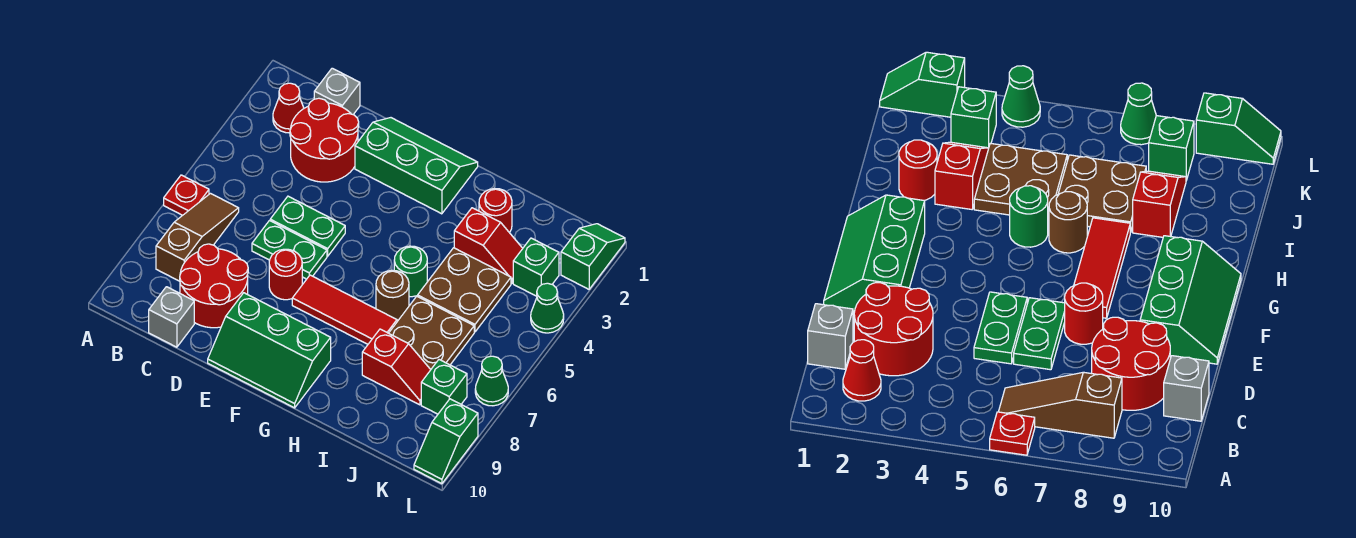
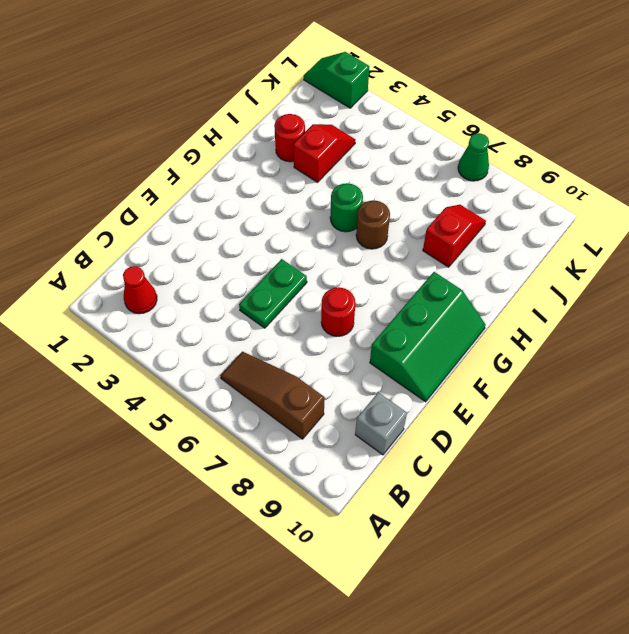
none -> red plate A6 level 1
none -> grey brick C1 level 1
none -> red round brick C2:D3 level 1

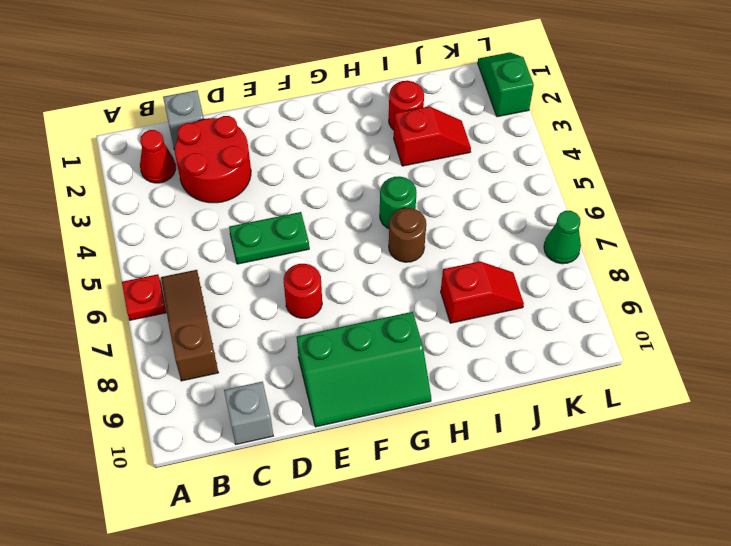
none -> red round brick C8:D9 level 1
none -> green plate D6:E6 level 1
none -> green slope E1:G2 level 1 top 2

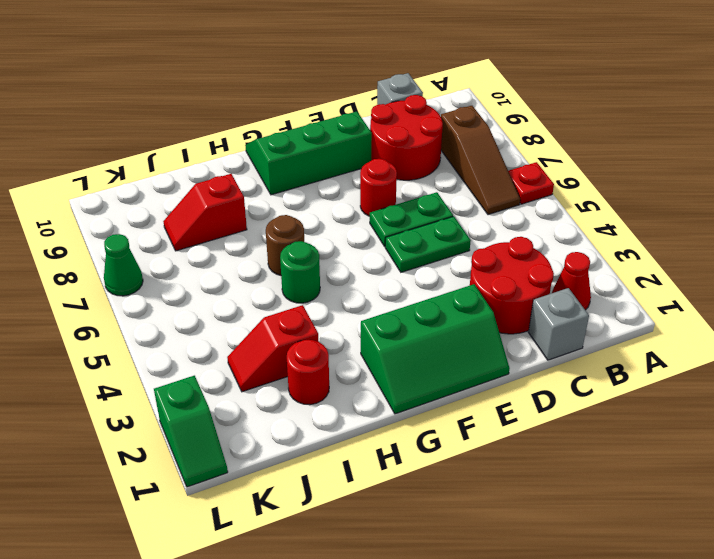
none -> red tile F7:H7 level 1
none -> brown plate I4:J5 level 1
none -> brown plate I6:J7 level 1

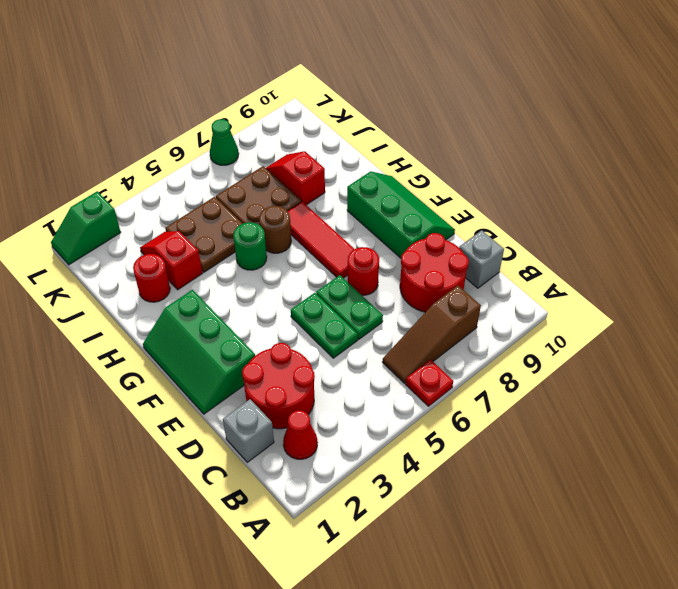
none -> green brick K3 level 1
none -> green brick K8 level 1
none -> green cone L4 level 1

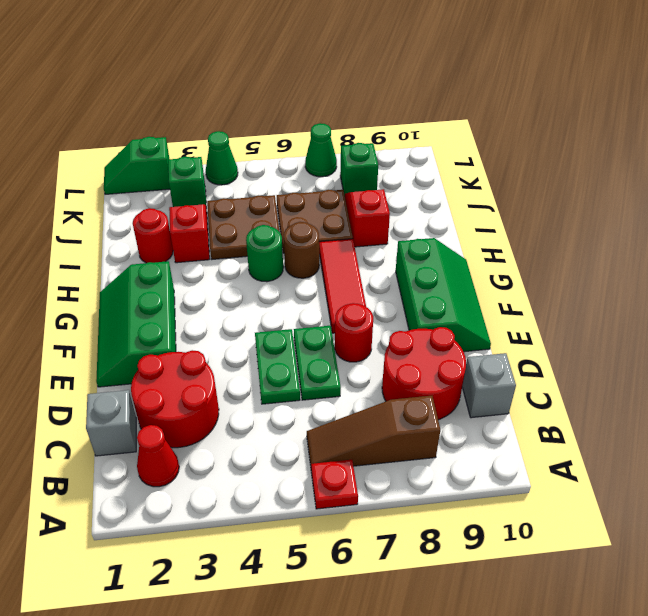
none -> green slope L9:L10 level 1 top 9

